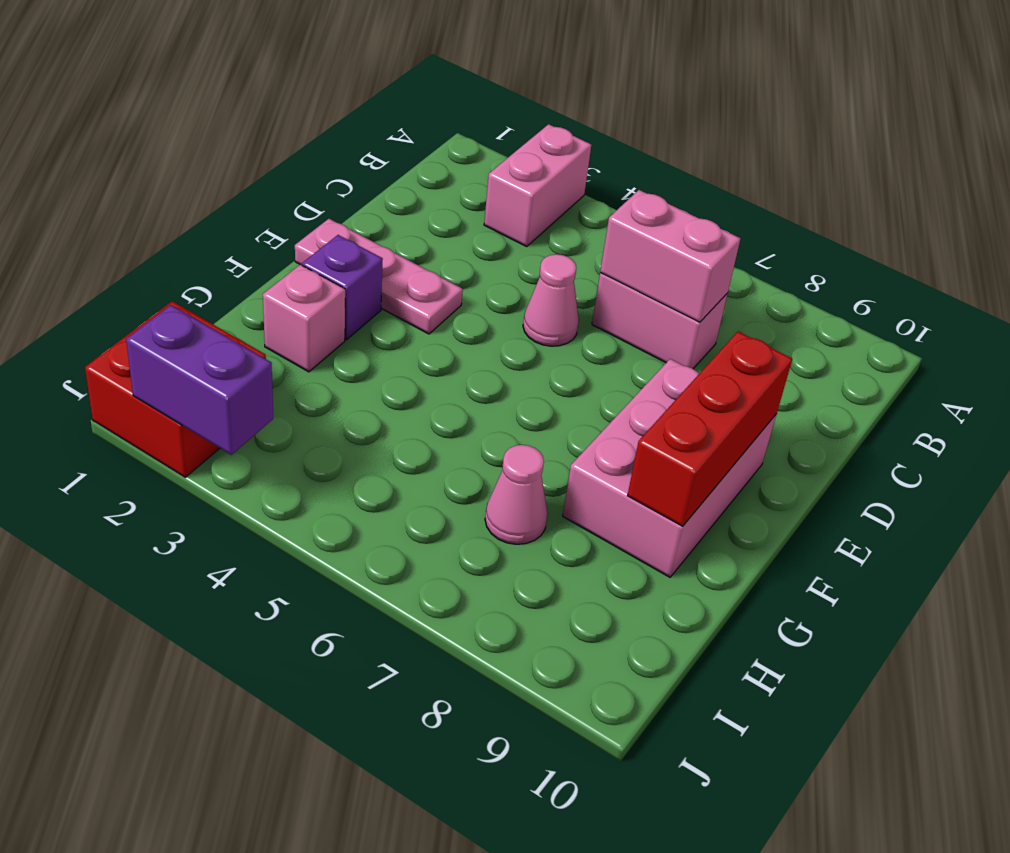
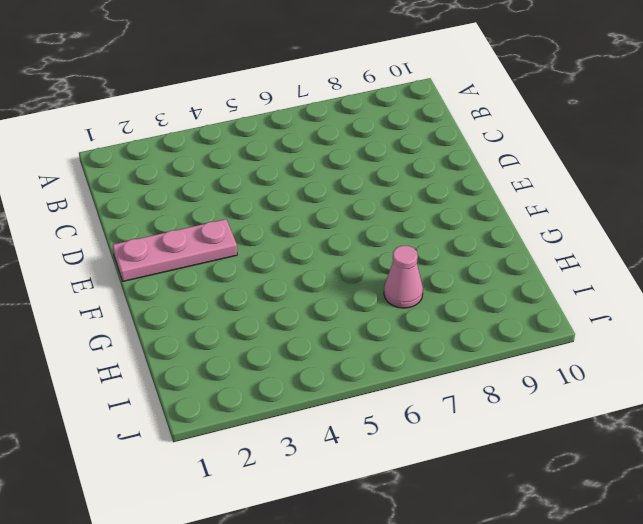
none -> pink brick A3:B3 level 1
none -> pink brick C6:C7 level 1
none -> pink cone D5 level 1

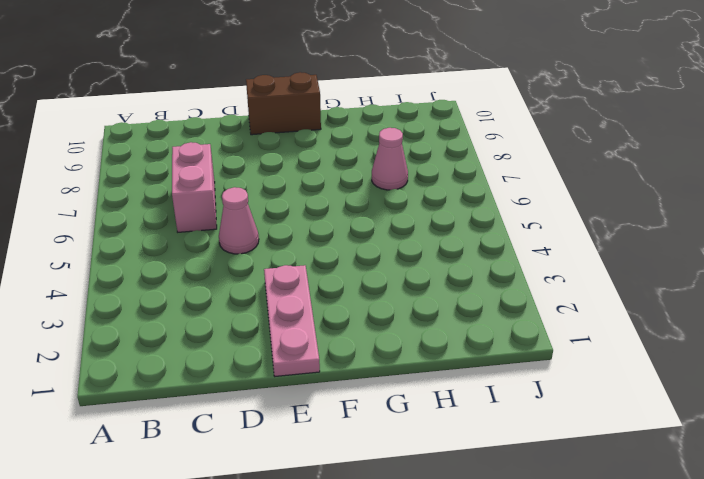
brown brick E10:F10 level 1 -> none
none -> pink brick A3:B3 level 1
none -> pink brick E8:G9 level 1
none -> purple brick F2 level 1

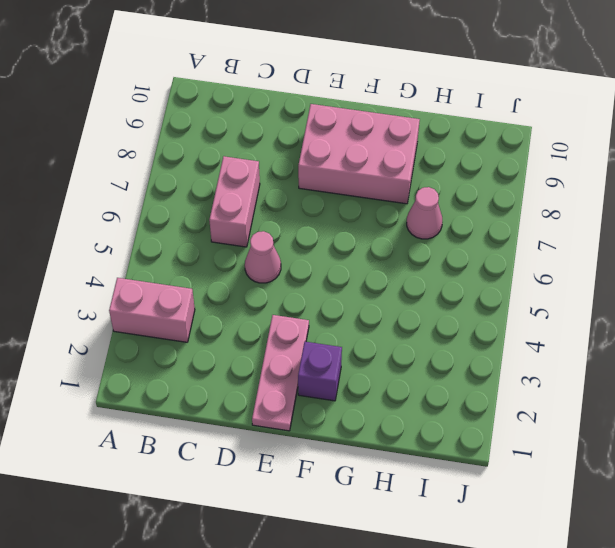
none -> pink brick G2 level 1
none -> red brick I1:J2 level 1
none -> pink brick C6:C7 level 2

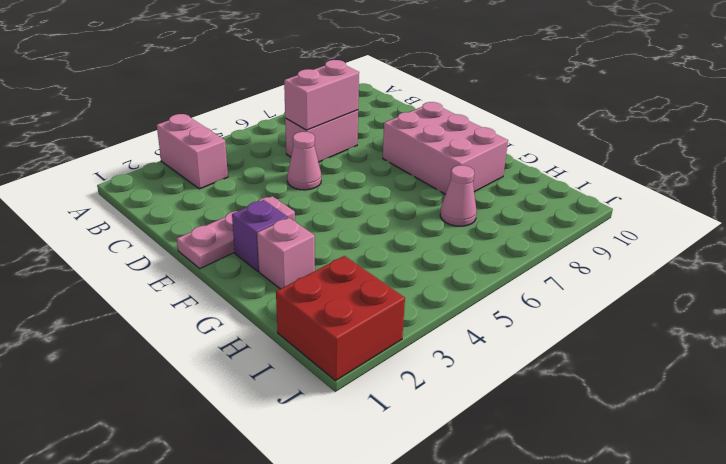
none -> red brick E9:G9 level 2
none -> purple brick J2:J3 level 2

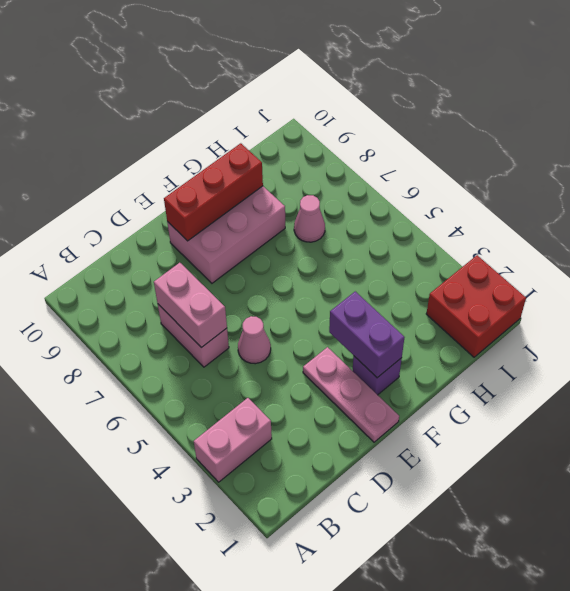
purple brick F2:F3 level 2 -> purple brick J2:J3 level 2
none -> pink brick G2 level 1

